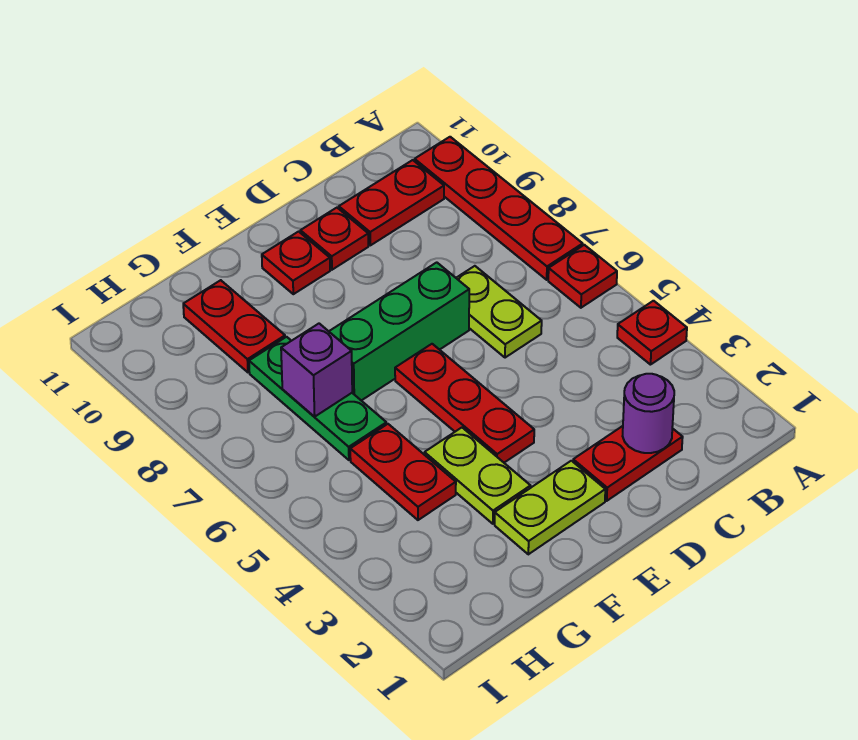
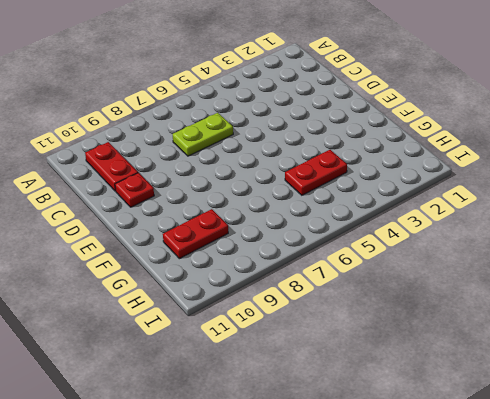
none -> red plate A4 level 1
none -> red plate A6 level 1
none -> red plate A7:A10 level 1

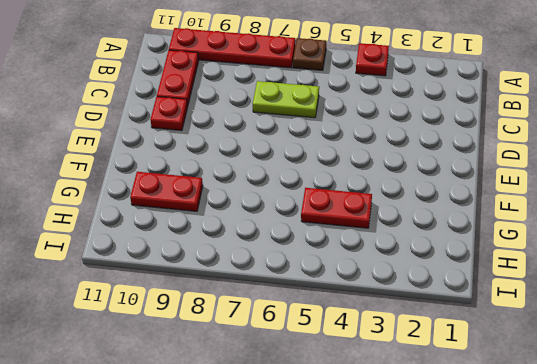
brown plate A6 level 1 -> red plate A6 level 1
none -> red plate C2:D2 level 1
none -> green brick D7:F7 level 1
none -> lime plate E2:F2 level 1

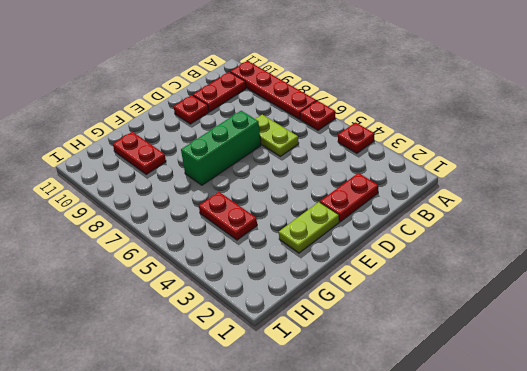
none -> red plate E4:E6 level 1
none -> red plate E10 level 1
none -> lime plate F3:F4 level 1

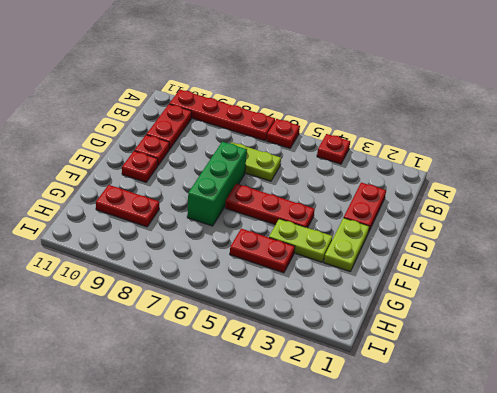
none -> green plate G6:G8 level 1
none -> purple round brick C2 level 2
none -> purple brick G7 level 2

